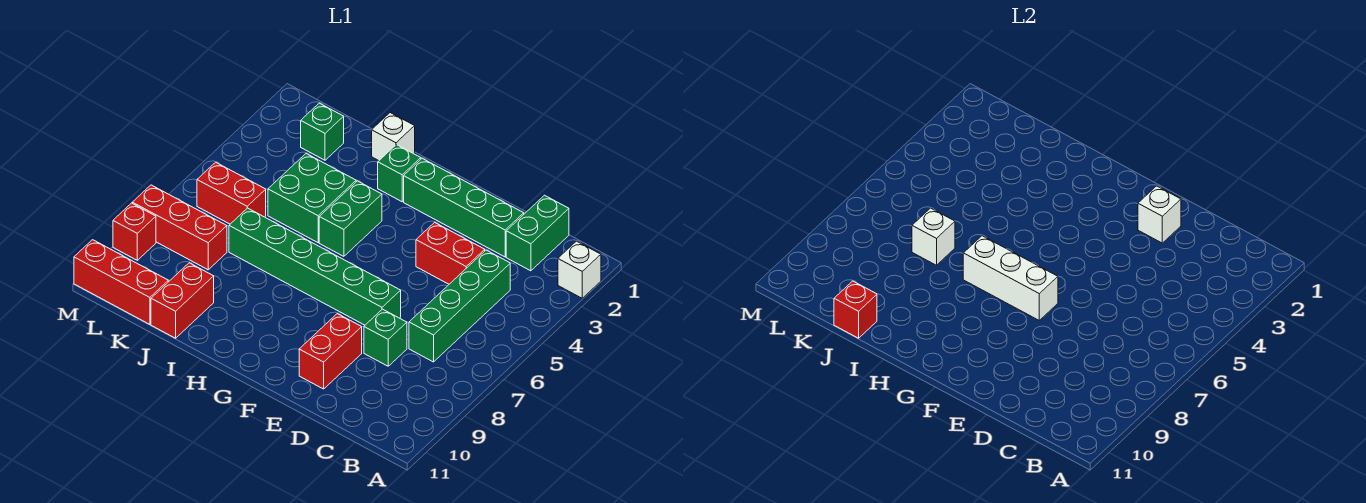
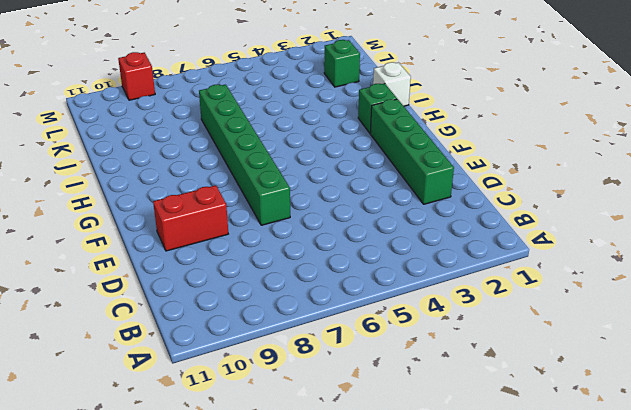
none -> white brick A2 level 1
none -> green brick C1:C2 level 1
none -> green brick C4:C7 level 1

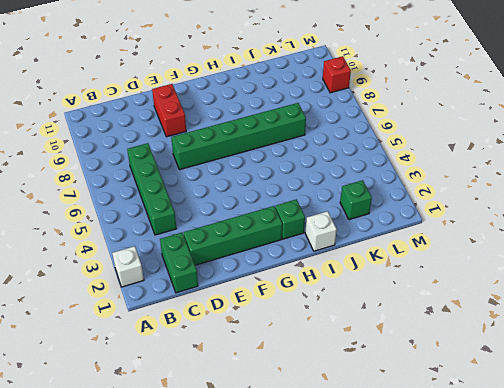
none -> red brick D4:E4 level 1
none -> green brick D8 level 1
none -> green brick H4:H5 level 1

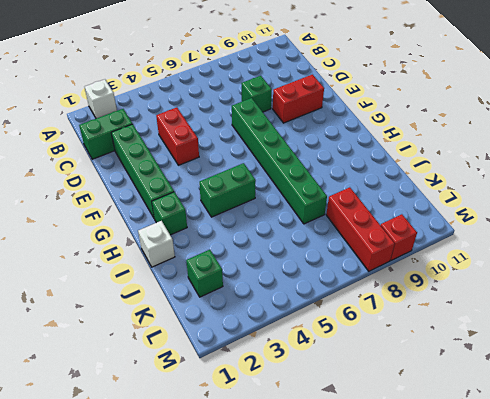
none -> green brick C4:C7 level 1
none -> green brick I4:J5 level 1
none -> red brick J10:J11 level 1

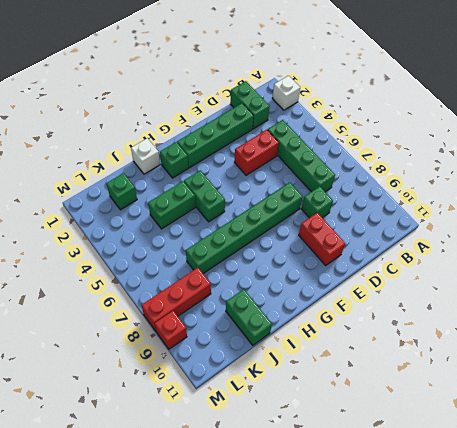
green brick I4:J4 level 1 -> green brick I4:J5 level 1
green brick J10:J11 level 1 -> red brick J10:J11 level 1
none -> red brick K6:L6 level 1
none -> red brick K11:M11 level 1
none -> white brick E2 level 2

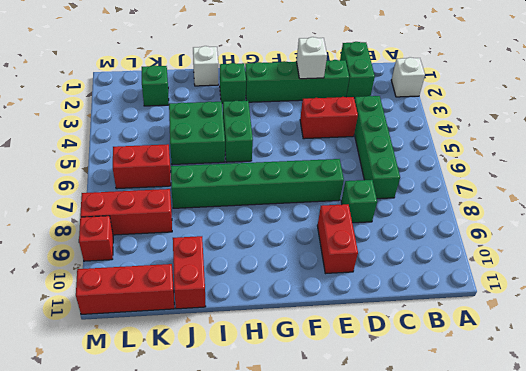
none -> white brick F7:H7 level 2
none -> white brick J7 level 2
none -> red brick J11 level 2

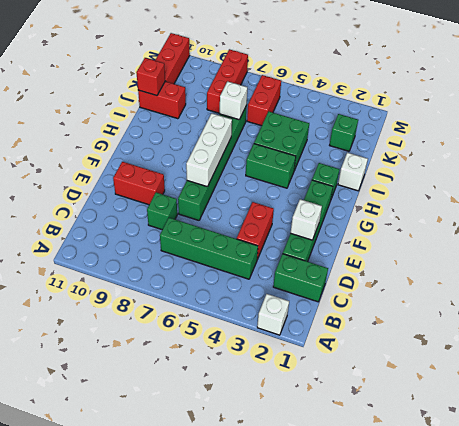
none -> red brick M9 level 1

